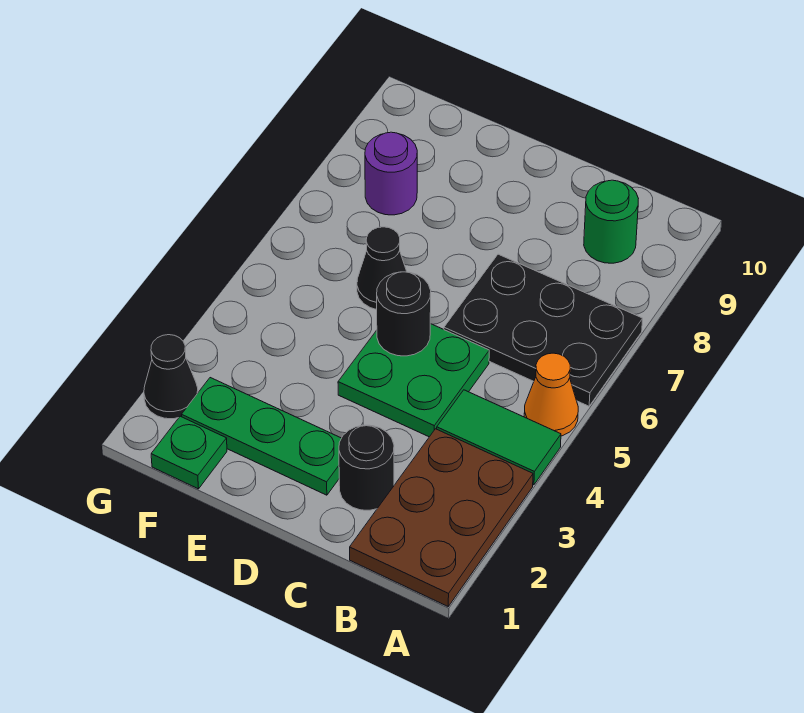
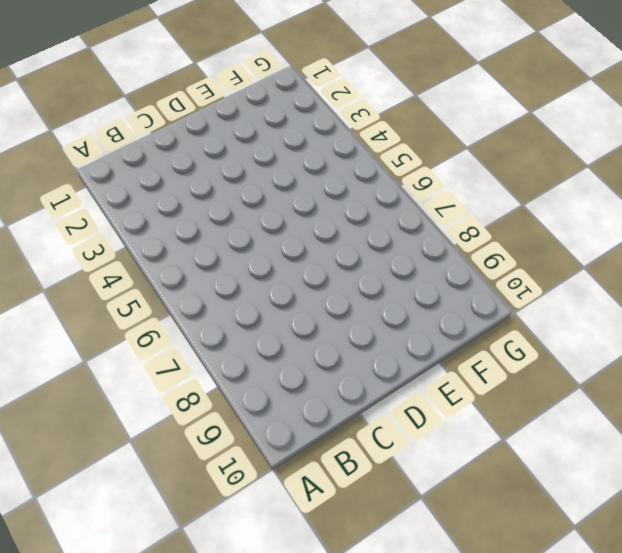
none -> brown plate A1:B3 level 1
none -> green tile A4:B4 level 1
none -> orange cone A5 level 1

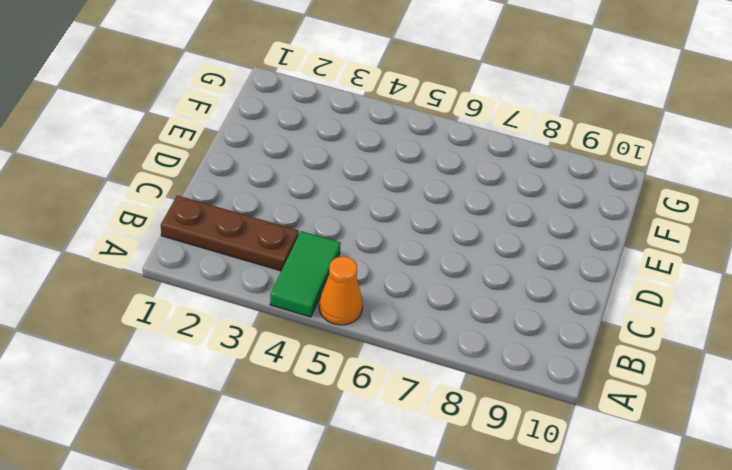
brown plate B1:B3 level 1 -> brown plate A1:B3 level 1
none -> black plate A6:C7 level 1
none -> green round brick B9 level 1
none -> black round brick C2 level 1

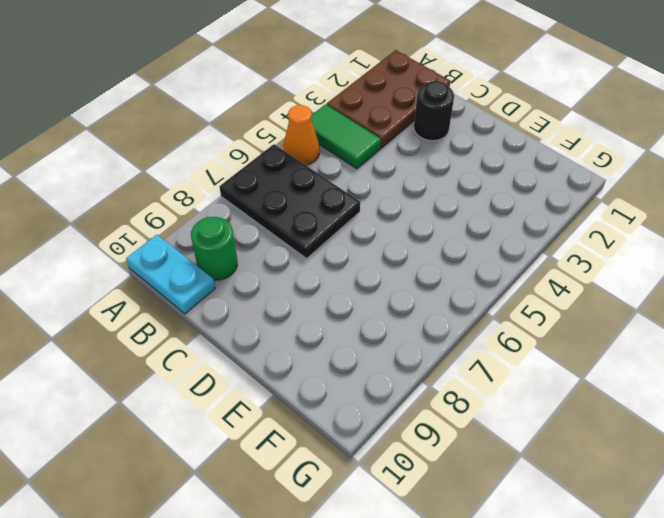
cyan plate A10:B10 level 1 -> none
none -> green plate C4:D5 level 1
none -> green plate D2:F2 level 1
none -> black cone E6 level 1

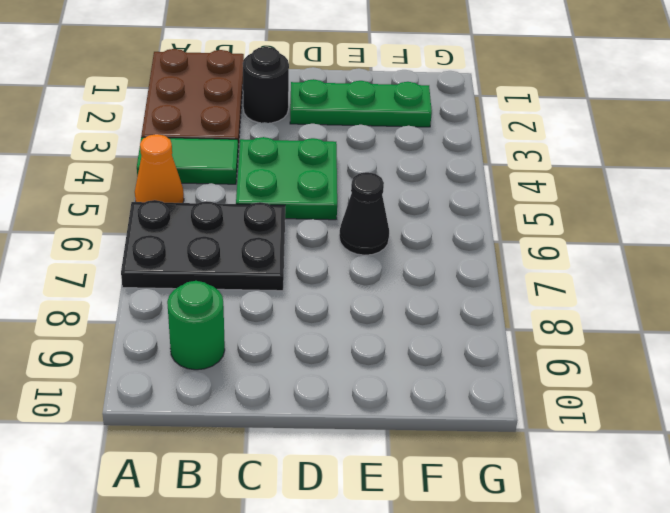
none -> green plate F1 level 1
none -> purple round brick F8 level 1
none -> black cone G2 level 1

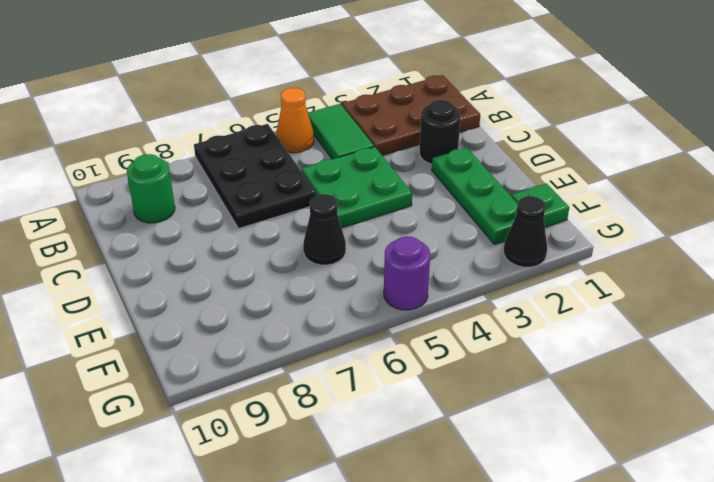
purple round brick G5 level 1 -> purple round brick F8 level 1
none -> black round brick D5 level 2

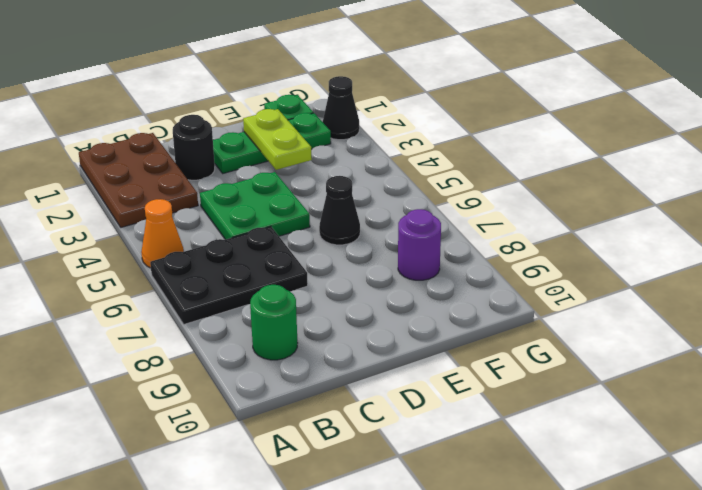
lime plate E2:E3 level 2 -> none
none -> green tile A4:B4 level 1
none -> black round brick D5 level 2

